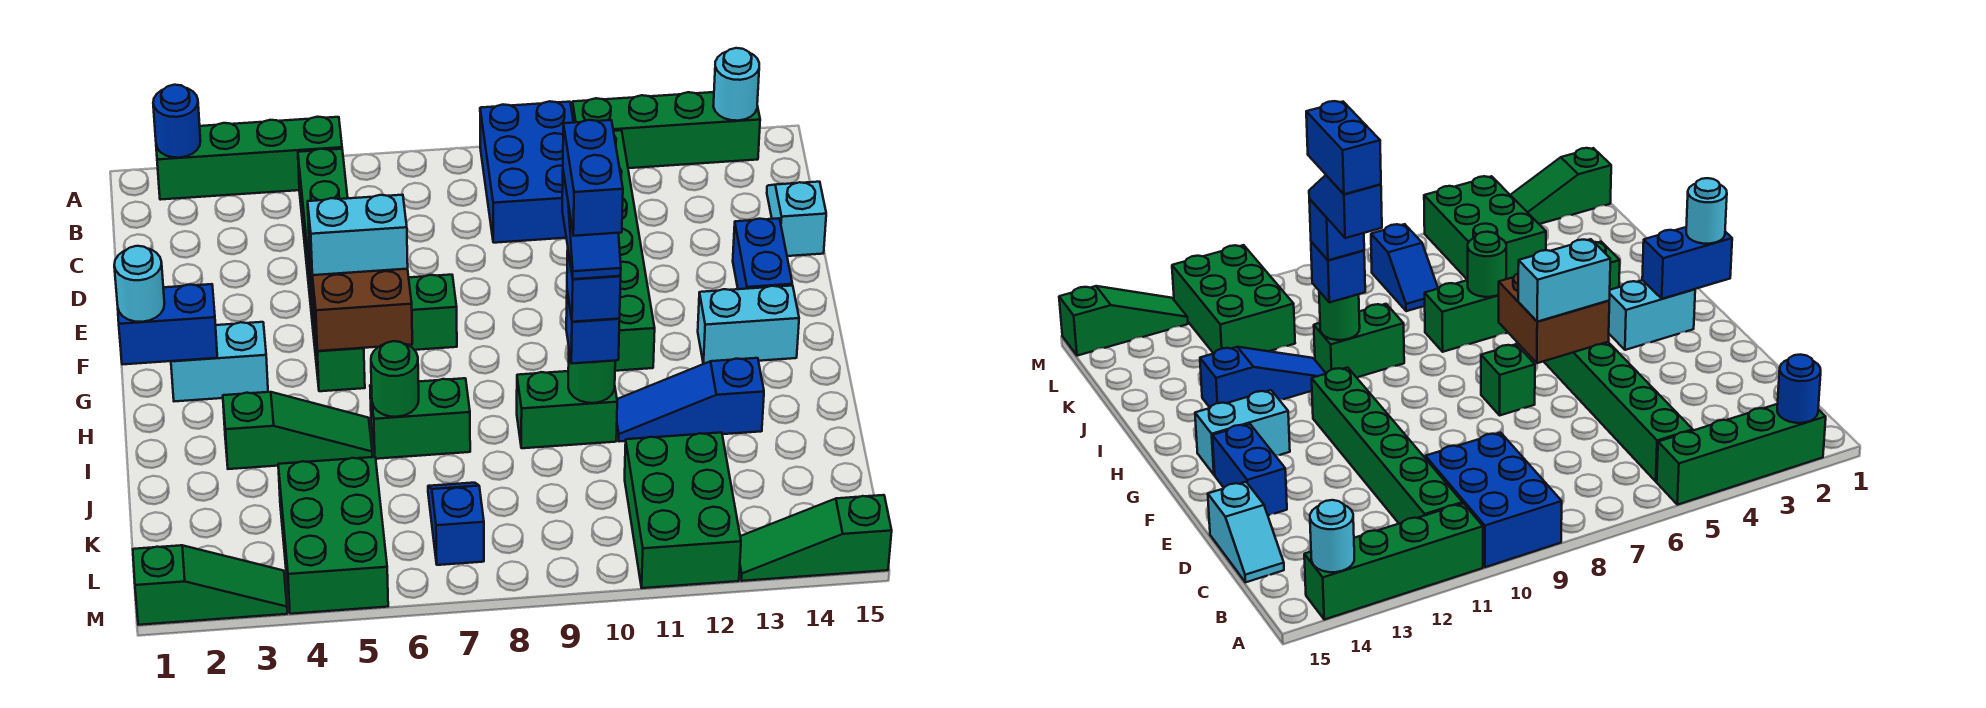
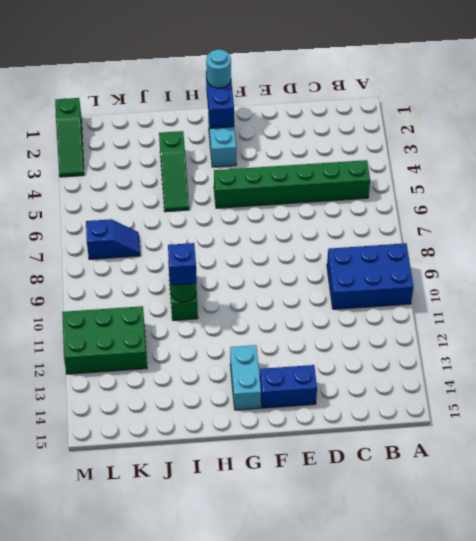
none -> green brick A2:A5 level 1
none -> green brick A11:A14 level 1
none -> green brick B11:G11 level 1
none -> cyan slope C15:D15 level 1 top D

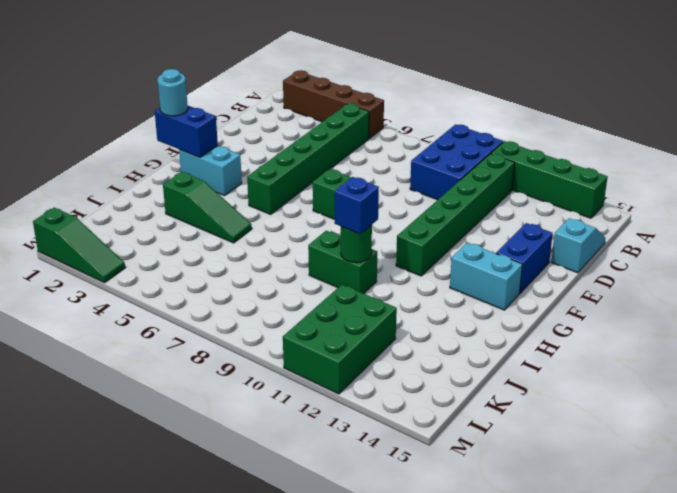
brown brick A2:A5 level 1 -> green brick A2:A5 level 1
none -> green brick I6:I7 level 1
none -> blue slope I11:I13 level 1 top 13
none -> green brick K4:M5 level 1
none -> blue slope K7:L7 level 1 top L

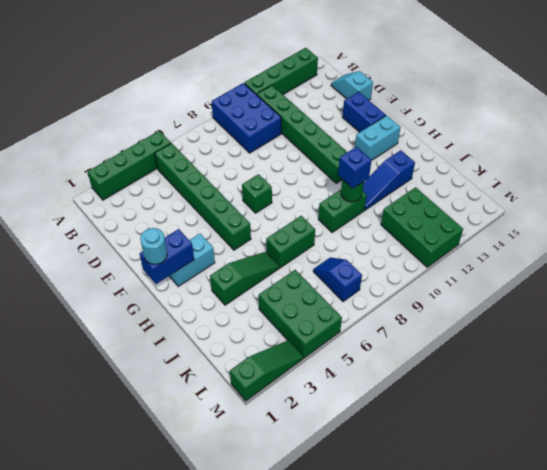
none -> green slope M13:M15 level 1 top 15
none -> blue round brick A2 level 2
none -> cyan round brick A14 level 2
none -> brown brick F5:G6 level 2

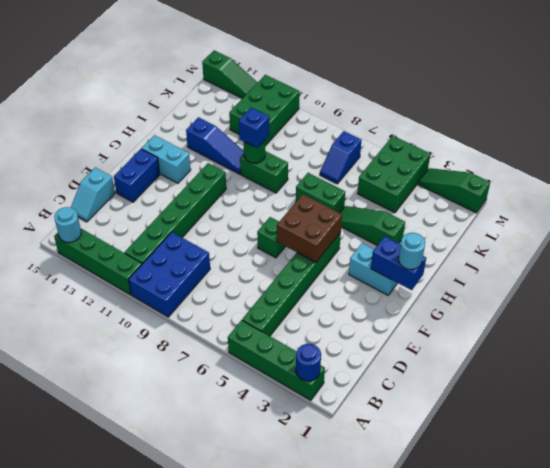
none -> green round brick I6 level 2
none -> cyan brick F5:F6 level 3
none -> blue brick I10 level 4
none -> blue slope H10:I10 level 5 top H

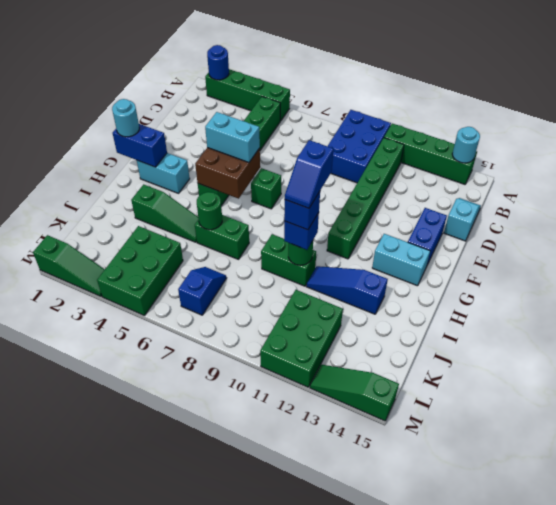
none -> blue brick H10:I10 level 6

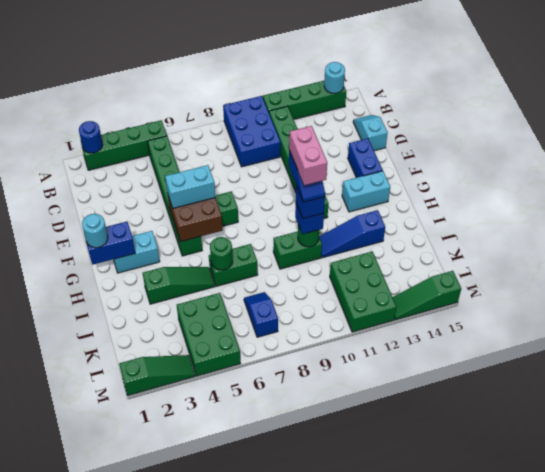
pink brick H10:I10 level 6 -> blue brick H10:I10 level 6

